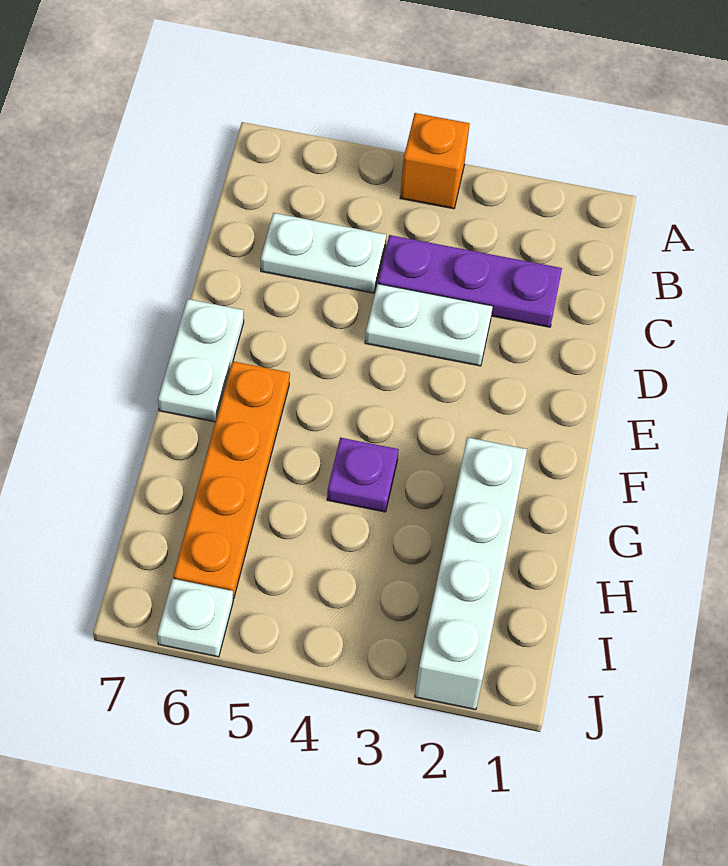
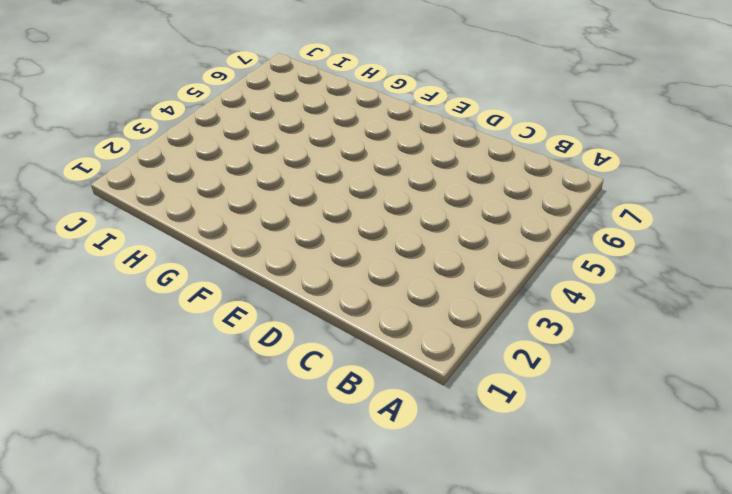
none -> orange brick A4 level 1
none -> purple plate C2:C4 level 1

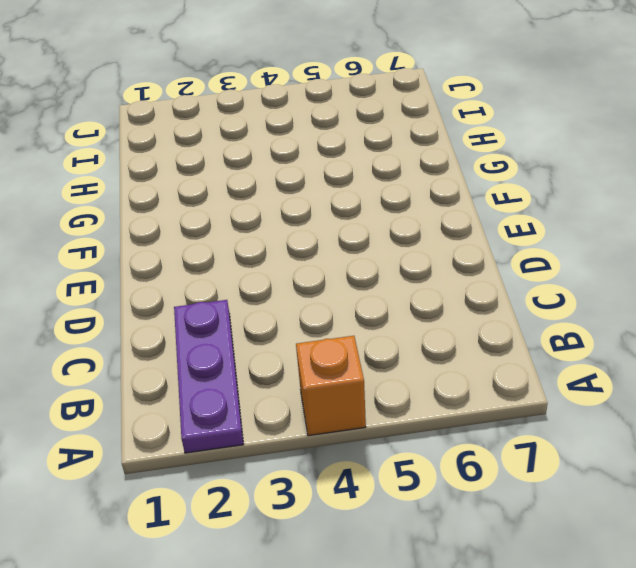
purple plate A2:C2 level 1 -> purple plate C2:C4 level 1
none -> white plate C5:C6 level 1
none -> white plate D3:D4 level 1

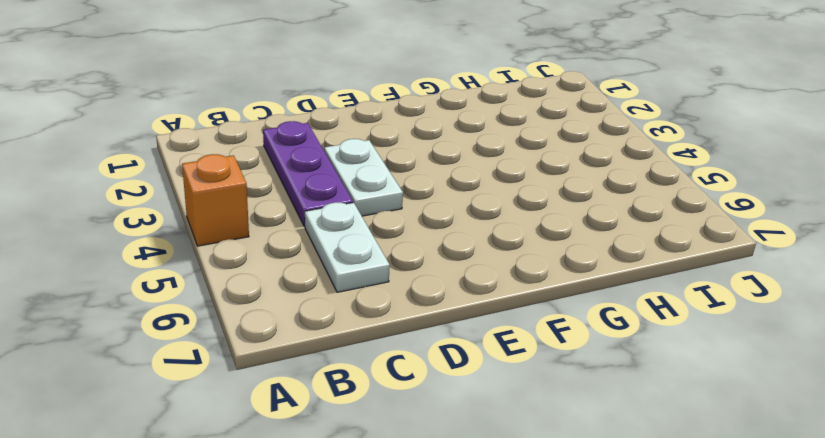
none -> white plate E7:F7 level 1
none -> orange plate F6:I6 level 1

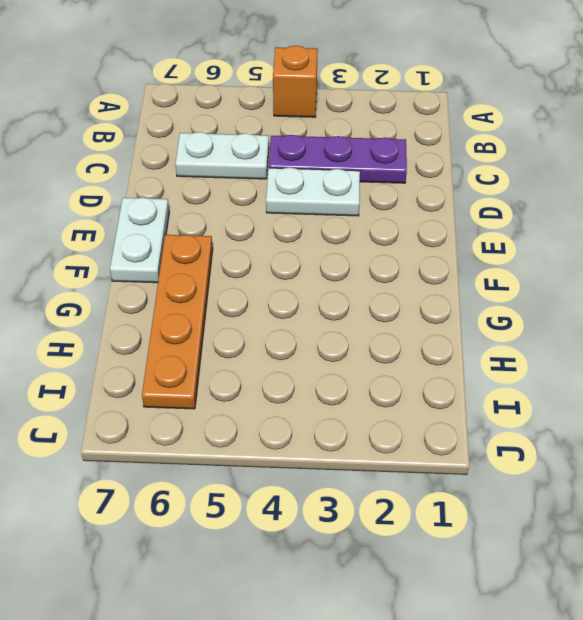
none -> white brick G2:J2 level 1
none -> purple plate G4 level 1

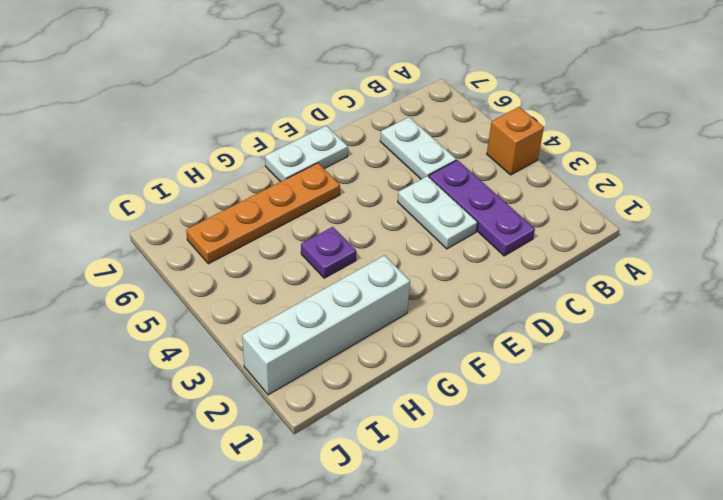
none -> white plate J6 level 1

